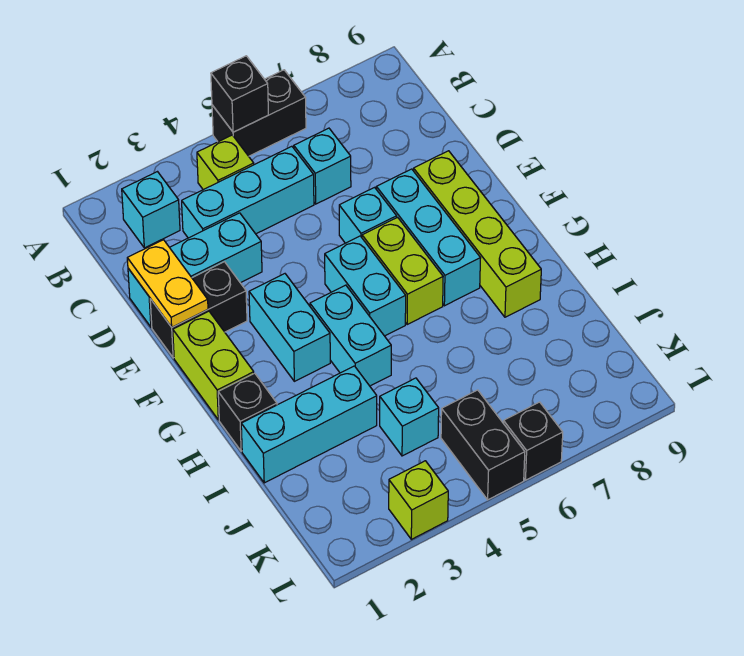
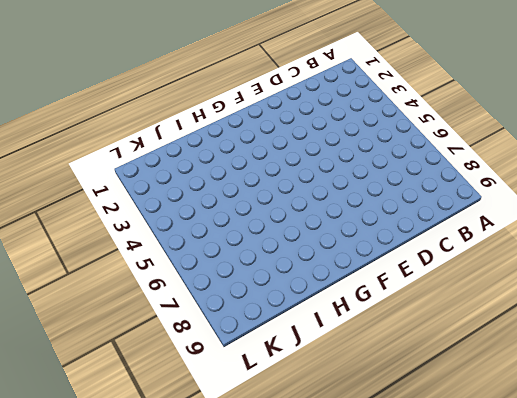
none -> black brick A5:A6 level 1
none -> cyan brick B2 level 1
none -> lime brick B4 level 1

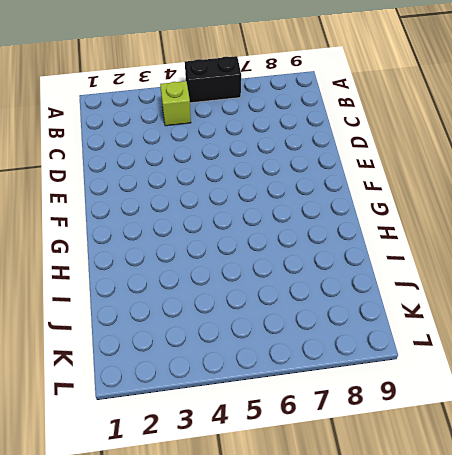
none -> cyan brick B2 level 1
none -> cyan brick C3:C5 level 1
none -> cyan brick C6 level 1

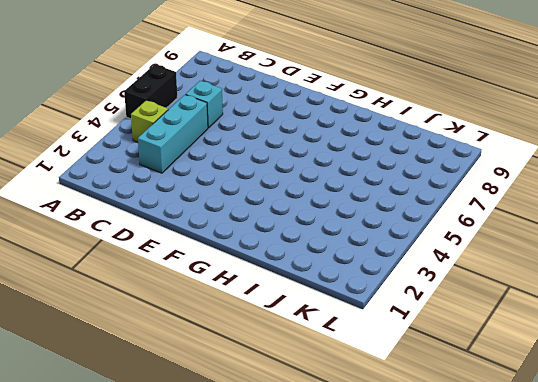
none -> cyan brick B2 level 1
none -> cyan brick D1:D3 level 1
none -> black brick E1:E2 level 1

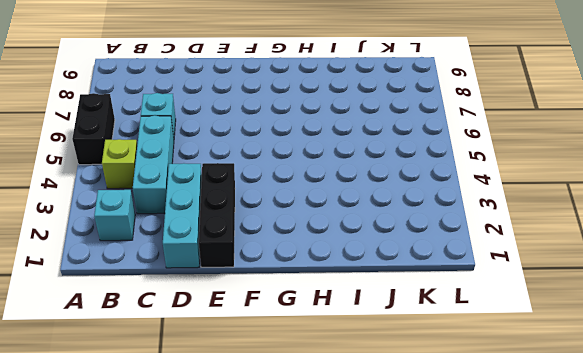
black brick E1:E3 level 1 -> black brick E1:E2 level 1
none -> cyan brick E6 level 1
none -> cyan brick E7:G7 level 1
none -> lime brick E8:H8 level 1

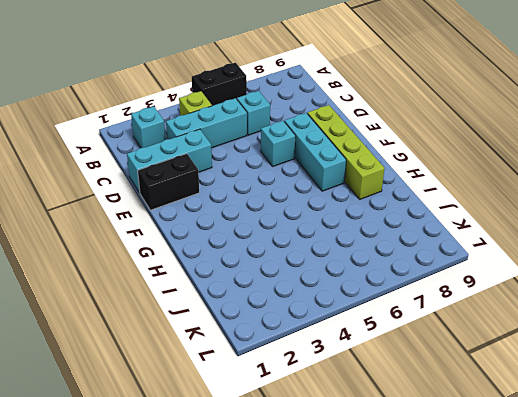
none -> lime brick F1:G1 level 1
none -> cyan brick F3:G3 level 1
none -> cyan brick F5:G5 level 1

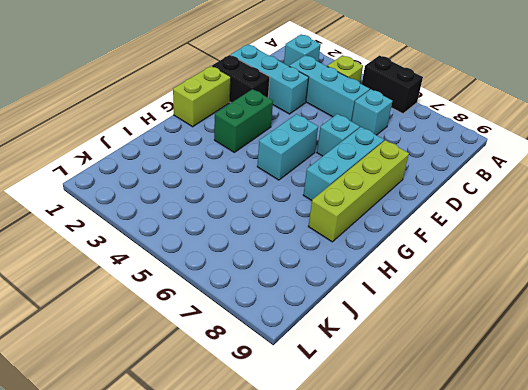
green brick F3:G3 level 1 -> cyan brick F3:G3 level 1
none -> lime brick F6:G6 level 1
none -> cyan brick G4:H4 level 1
none -> black brick H1 level 1

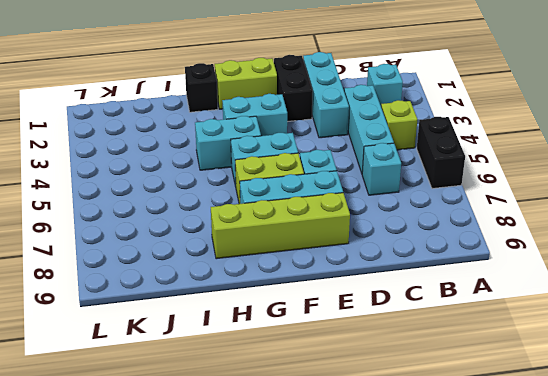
none -> cyan brick I1:I3 level 1
none -> cyan brick J4 level 1
none -> black brick K5:L5 level 1

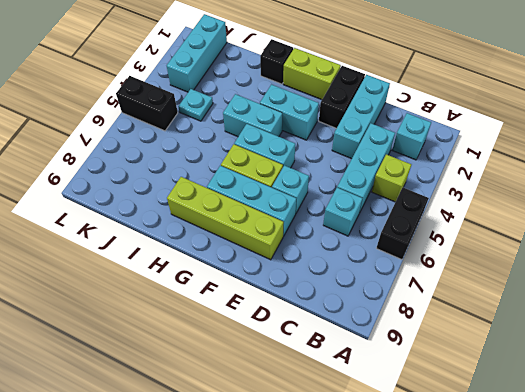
cyan plate J4 level 1 -> cyan brick J4 level 1
cyan brick K1:K3 level 1 -> cyan brick I1:I3 level 1
none -> lime brick L3 level 1
none -> black brick L6 level 1
none -> black brick A5 level 2

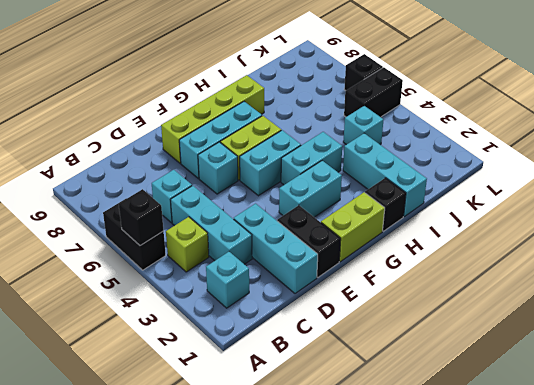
none -> lime brick L3 level 1
none -> yellow plate D1:E1 level 2

